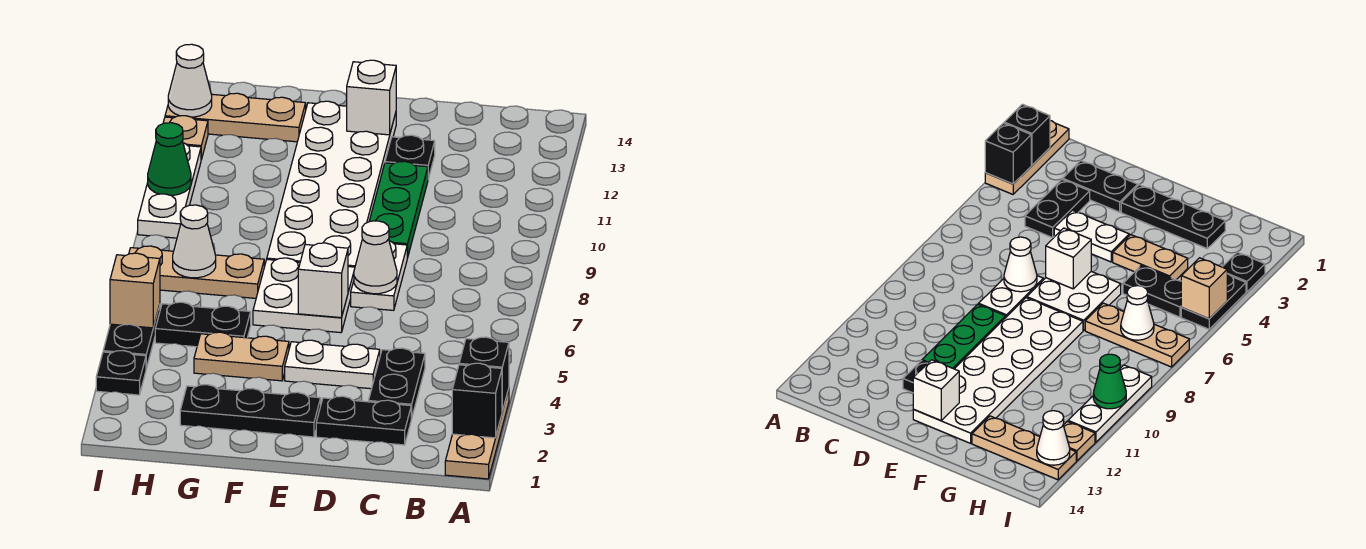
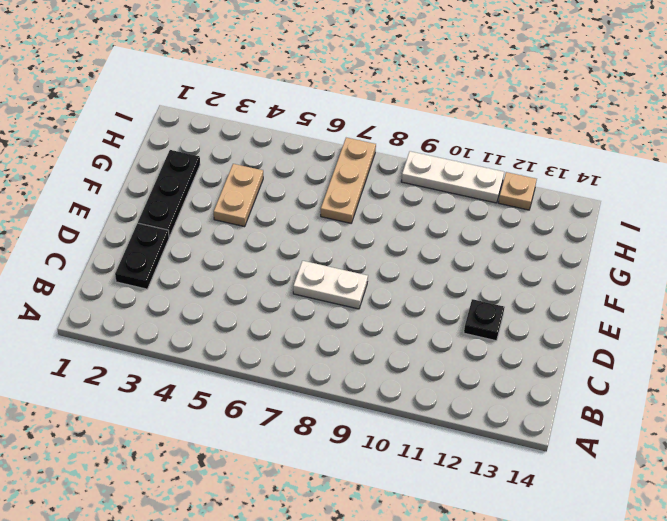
none -> tan plate A1:A3 level 1
none -> black plate C3:C4 level 1
none -> white plate D4:E4 level 1

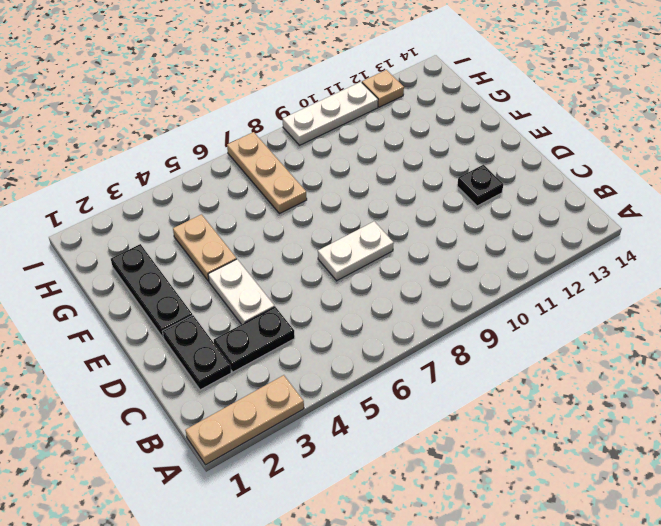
none -> green plate D9:D11 level 1
none -> white plate E6:F7 level 1
none -> white plate E8:F13 level 1

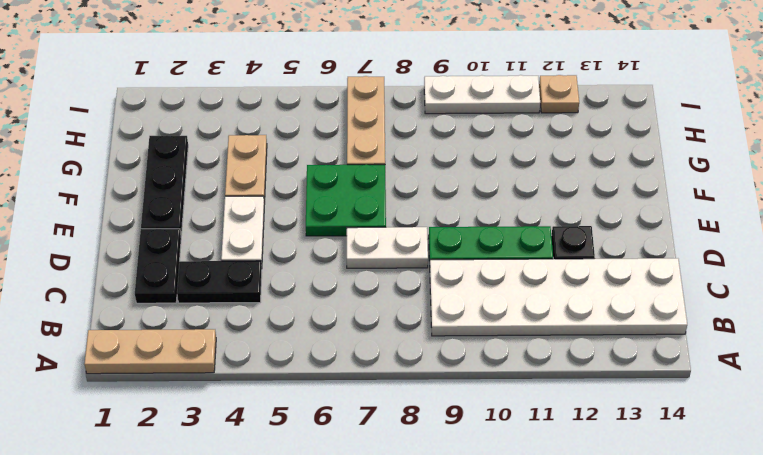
white plate B9:C14 level 1 -> white plate E8:F13 level 1
green plate E6:F7 level 1 -> white plate E6:F7 level 1
none -> black plate G5:H5 level 1
none -> tan plate G13:I13 level 1
none -> black plate I3 level 1

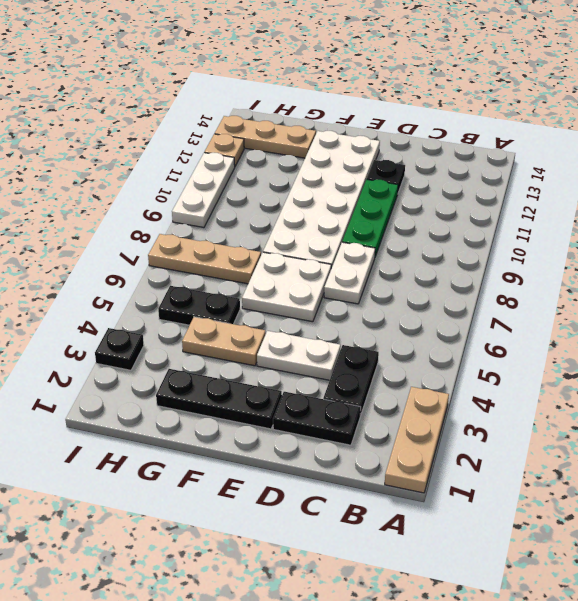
none -> black plate I4:I5 level 1
none -> black brick A2 level 2
none -> black brick A3 level 2

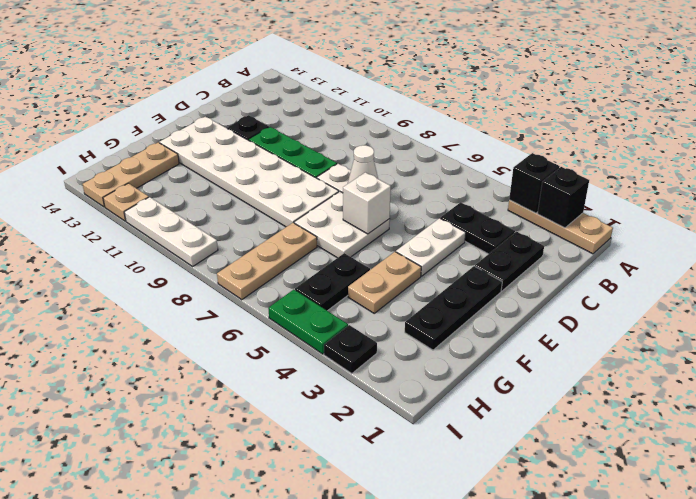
green plate I4:I5 level 1 -> black plate I4:I5 level 1
none -> white brick E13 level 2
none -> white cone H7 level 2
none -> tan brick I5 level 2

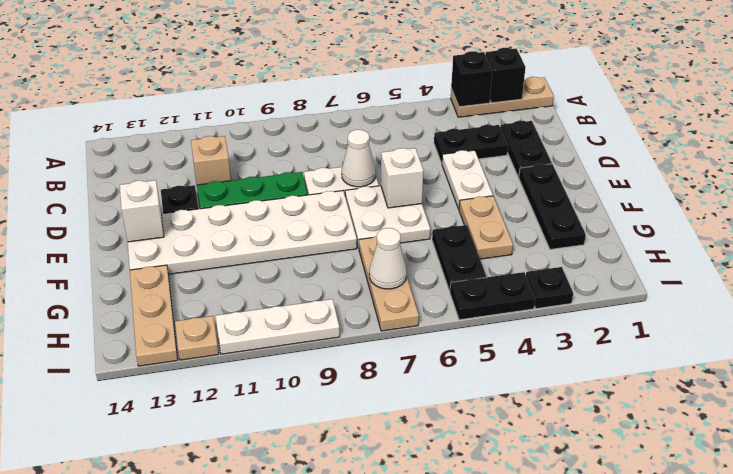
tan brick C11 level 1 -> tan brick I5 level 2
none -> green cone I10 level 2
none -> white cone I13 level 2

